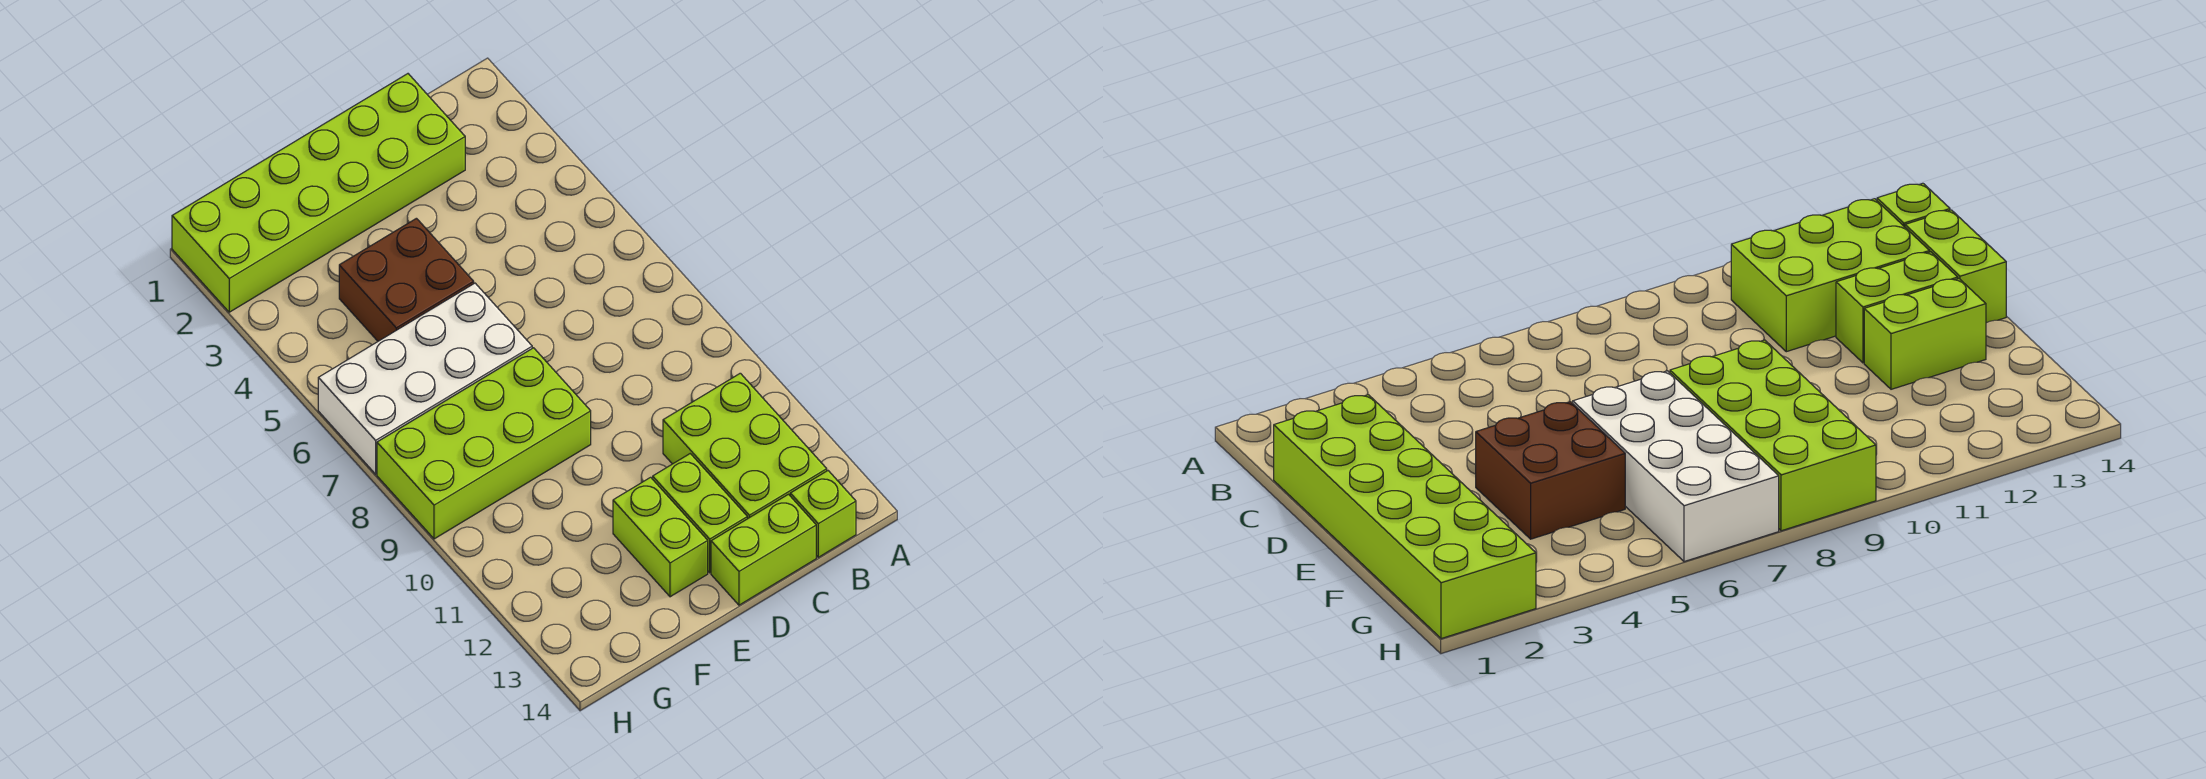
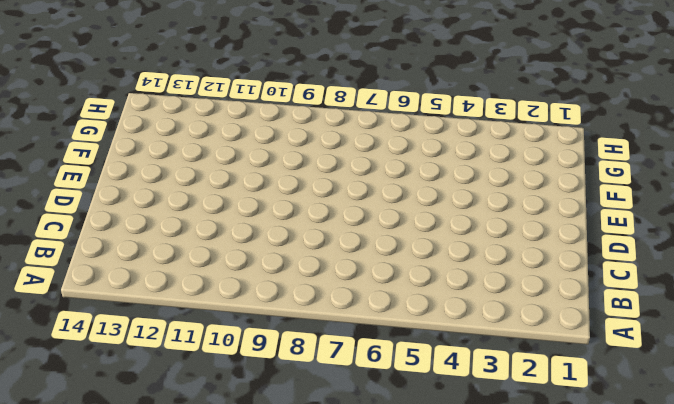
none -> lime brick B11:C13 level 1
none -> lime brick B14 level 1

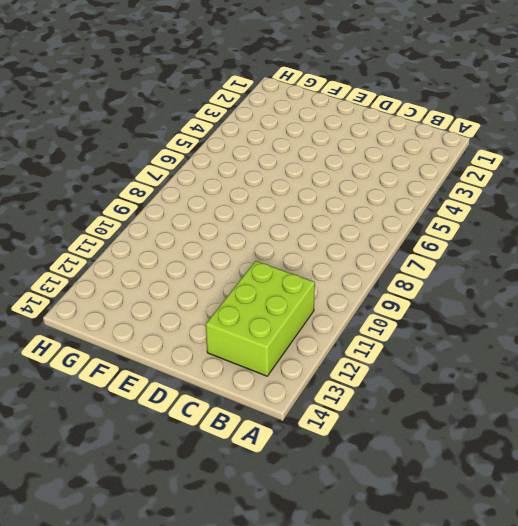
none -> lime brick B14 level 1
none -> lime brick C1:H2 level 1

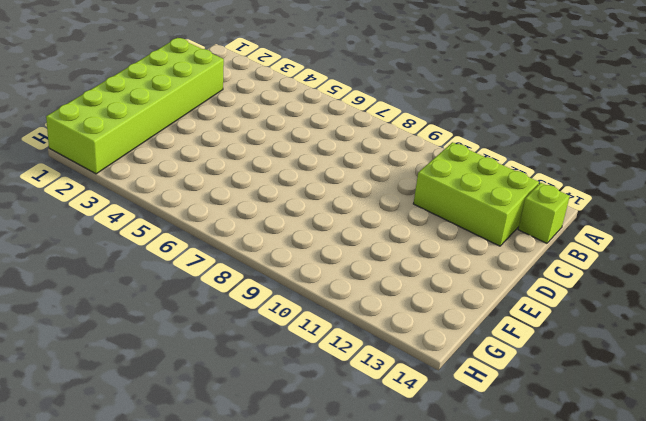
none -> lime brick C14:D14 level 1
none -> lime brick D12:D13 level 1

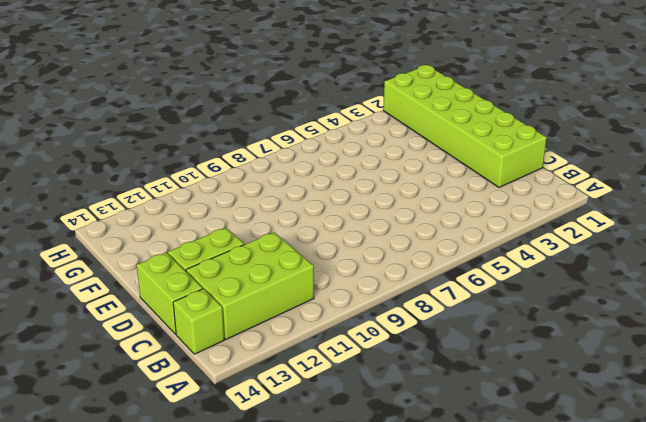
none -> brown brick E4:F5 level 1
none -> white brick E6:H7 level 1

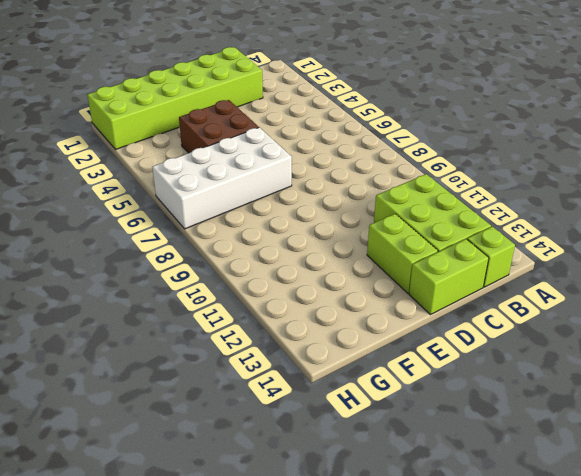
none -> lime brick E8:H9 level 1
none -> lime brick E12:E13 level 1

